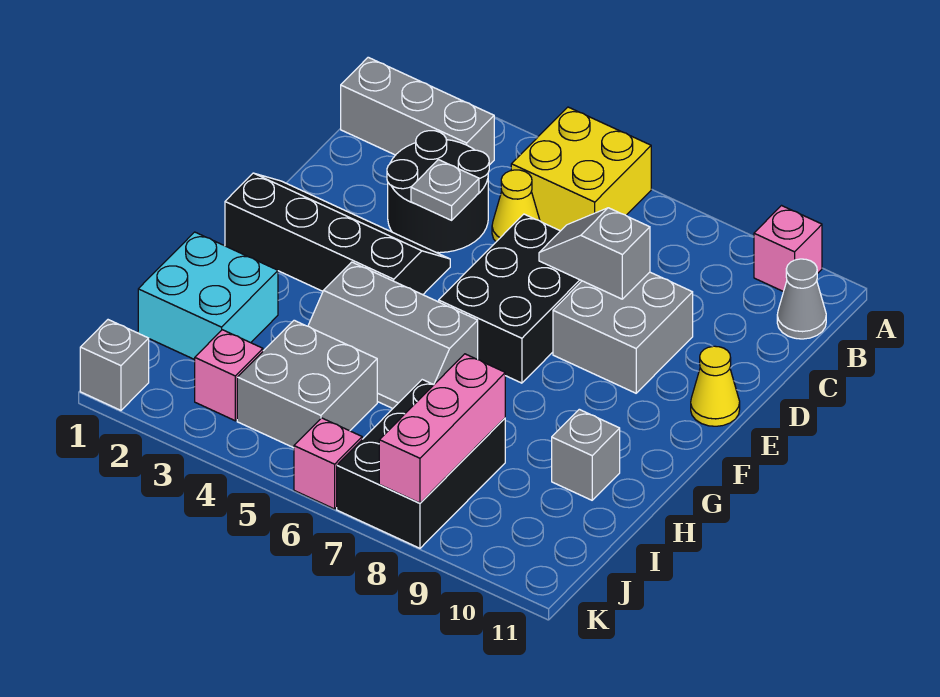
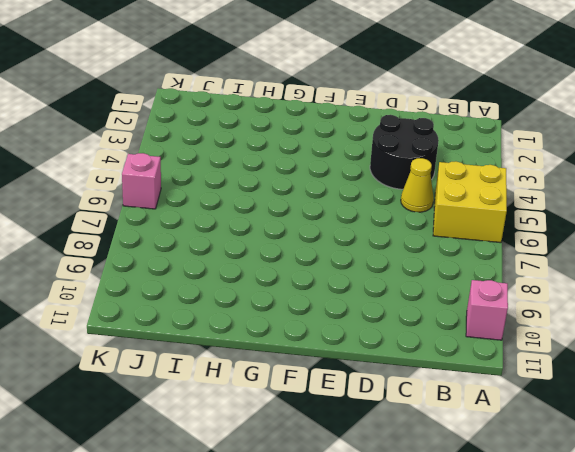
none -> grey brick B1:B3 level 1
none -> grey cone B11 level 1
none -> black brick D6:F7 level 1

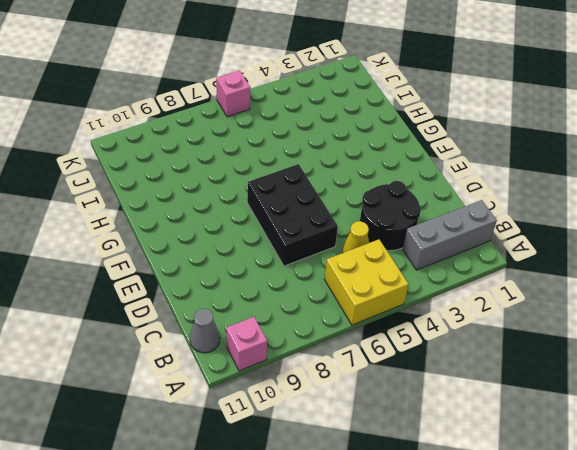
none -> grey brick D8:E9 level 1
none -> black slope E1:F4 level 1 top F
none -> yellow cone E11 level 1

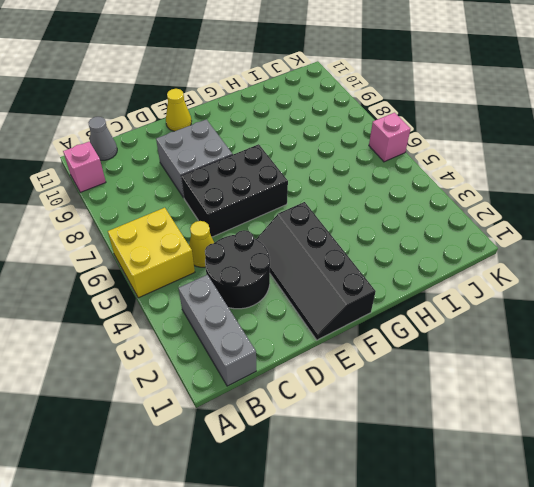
none -> grey slope G4:H6 level 1 top G
none -> cyan brick H1:I2 level 1
none -> grey brick H10 level 1

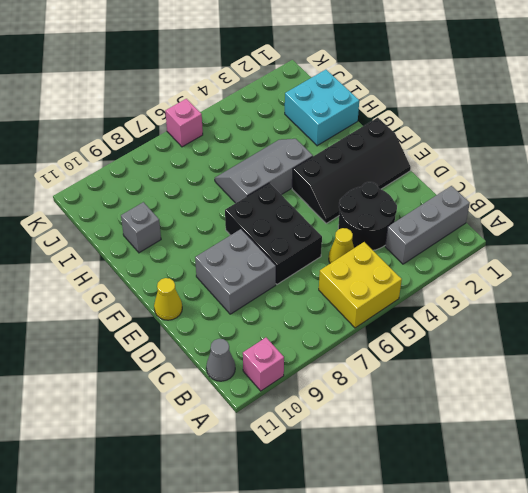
none -> grey brick I4:J5 level 1
none -> black brick I7:K8 level 1
none -> pink brick J3 level 1

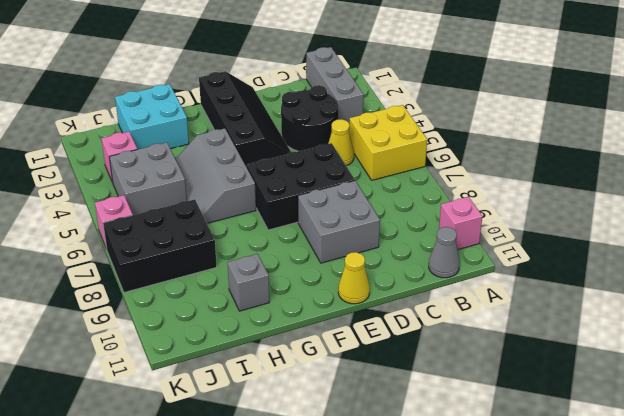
none -> grey brick K1 level 1
none -> grey plate D4 level 2
none -> grey slope D7:D8 level 2 top 8

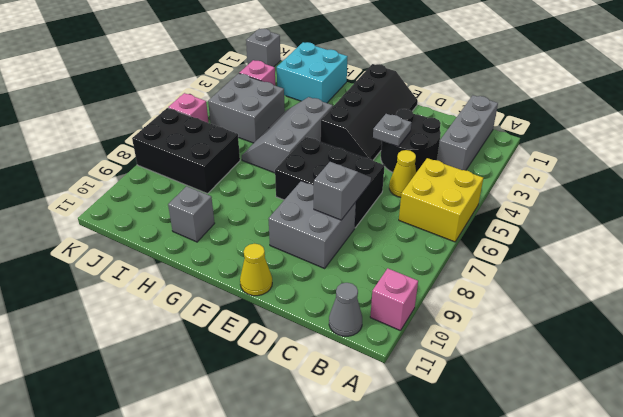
none -> pink brick I8:K8 level 2

